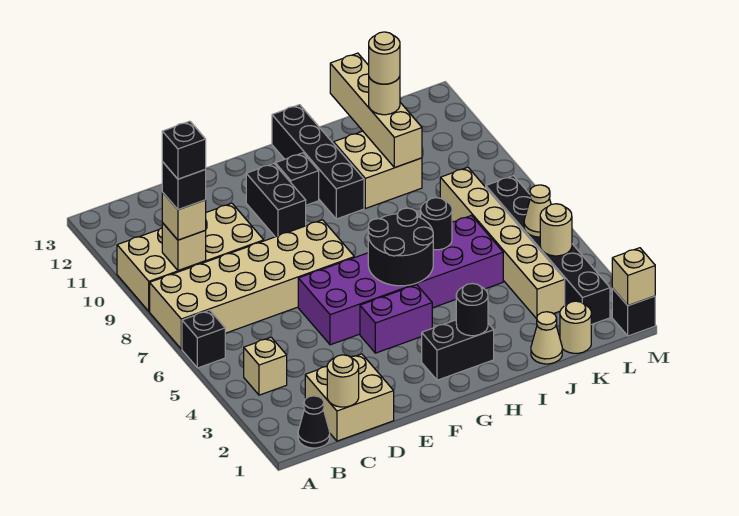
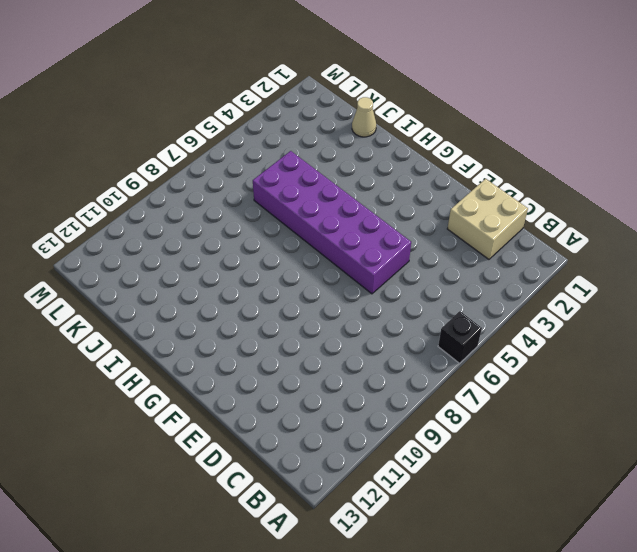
none -> tan brick A7:F8 level 1
none -> tan brick A9:D10 level 1
none -> black cone B1 level 1
none -> tan brick B4 level 1

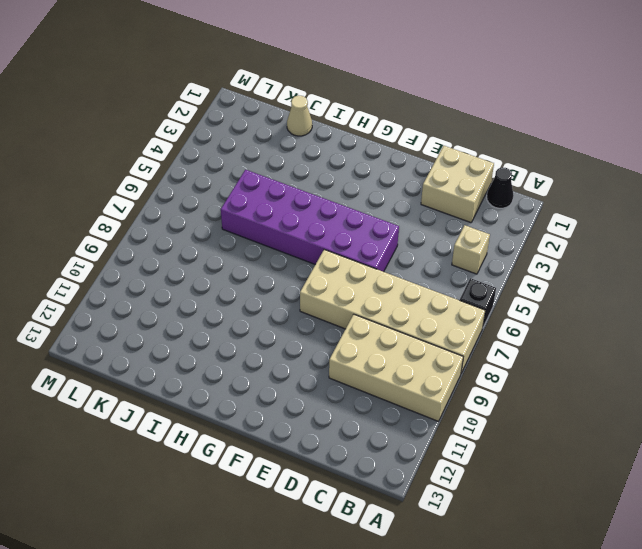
none -> purple brick F4:G4 level 1
none -> black brick F10:F11 level 1
none -> black brick G2:H2 level 1
none -> black brick G11 level 1

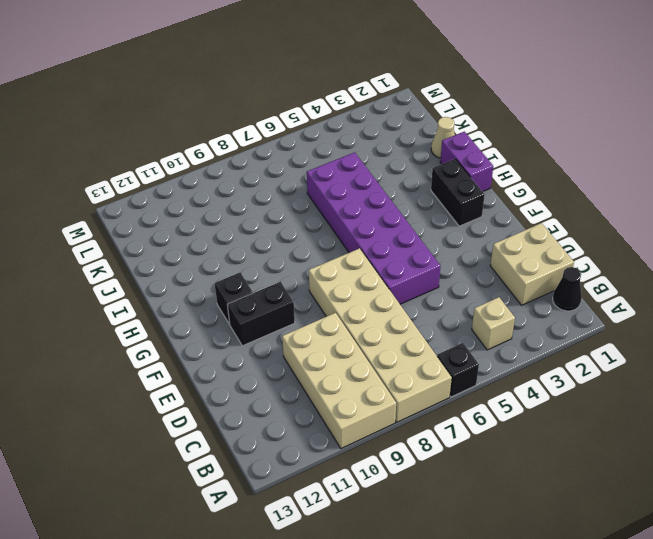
purple brick H1:I1 level 1 -> purple brick F4:G4 level 1
none -> black brick H10:H13 level 1
none -> tan brick I10:J11 level 1
none -> tan round brick K1 level 1
none -> tan brick K3:K8 level 1

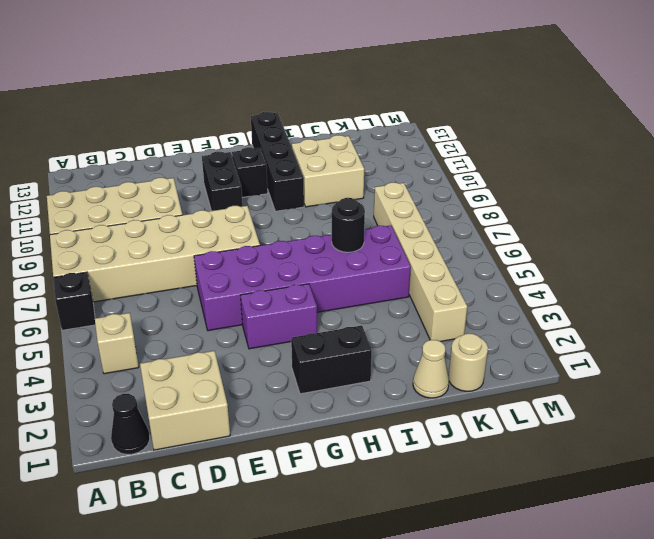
none -> black brick L2:L7 level 1
none -> black brick M1 level 1
none -> tan brick B9 level 2
none -> tan round brick C1 level 2

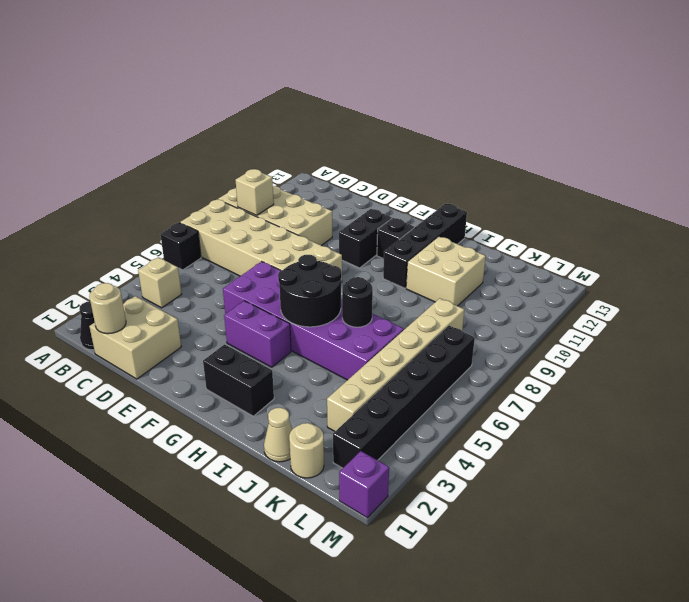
purple brick M1 level 1 -> black brick M1 level 1
none -> black round brick H2 level 2
none -> tan brick J10:J13 level 2
none -> tan round brick L4 level 2
none -> tan cone L5 level 2

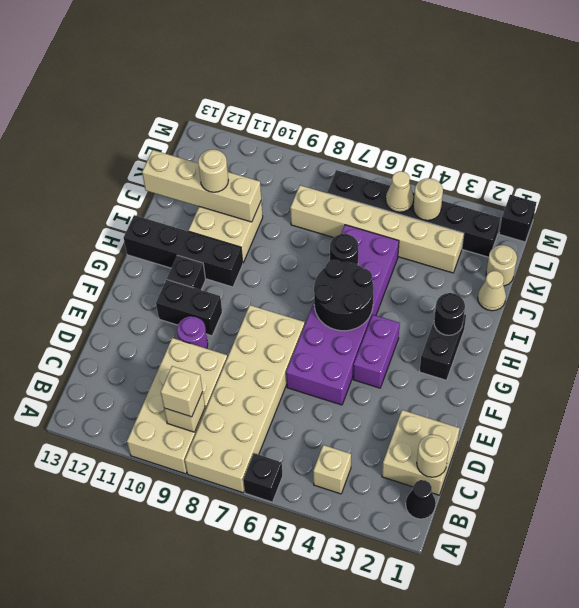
purple round brick E10 level 1 -> none
none -> tan brick M1 level 2
none -> black brick B9 level 4
none -> tan round brick J11 level 4
none -> black brick B9 level 5

